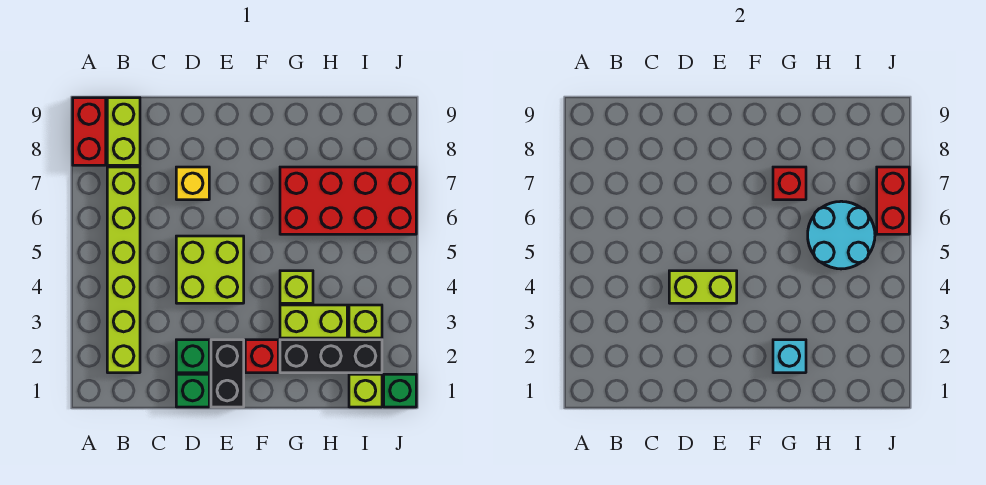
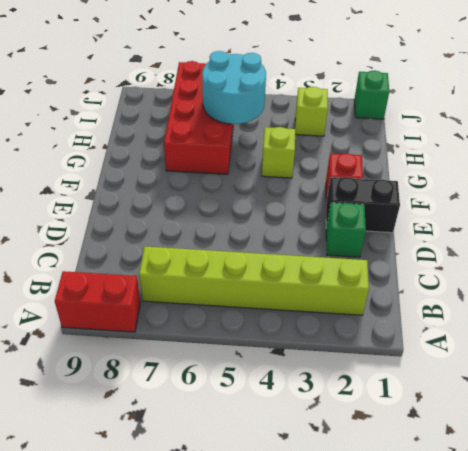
none -> lime brick B8:B9 level 1
none -> green brick D1 level 1
none -> lime brick D4:E5 level 1

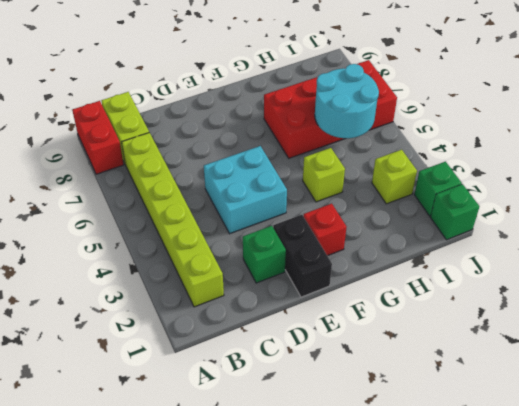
cyan brick D4:E5 level 1 -> lime brick D4:E5 level 1
green brick J2 level 1 -> green brick D1 level 1
none -> yellow brick D7 level 1
none -> black brick G2:I2 level 1
none -> lime brick G3:H3 level 1

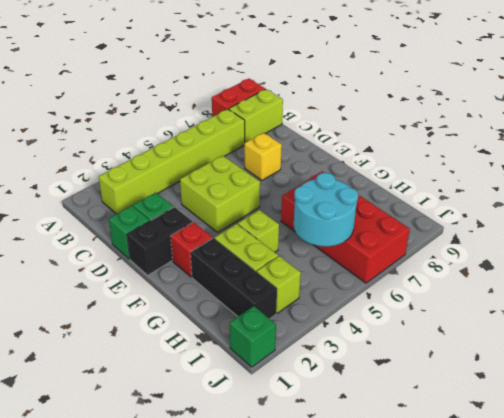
none -> lime brick I1 level 1
none -> lime brick D4:E4 level 2
none -> cyan brick G2 level 2

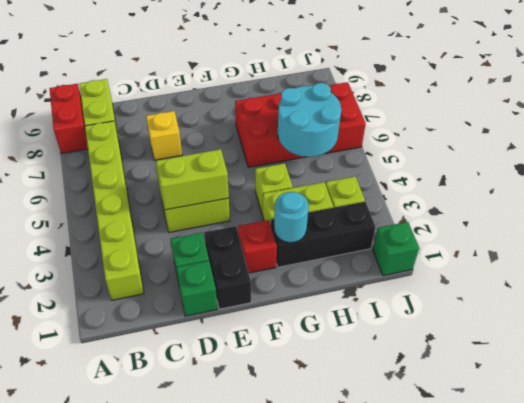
cyan round brick G2 level 2 -> cyan brick G2 level 2
none -> lime brick I1 level 1
none -> red brick G7 level 2
none -> red brick J6:J7 level 2

